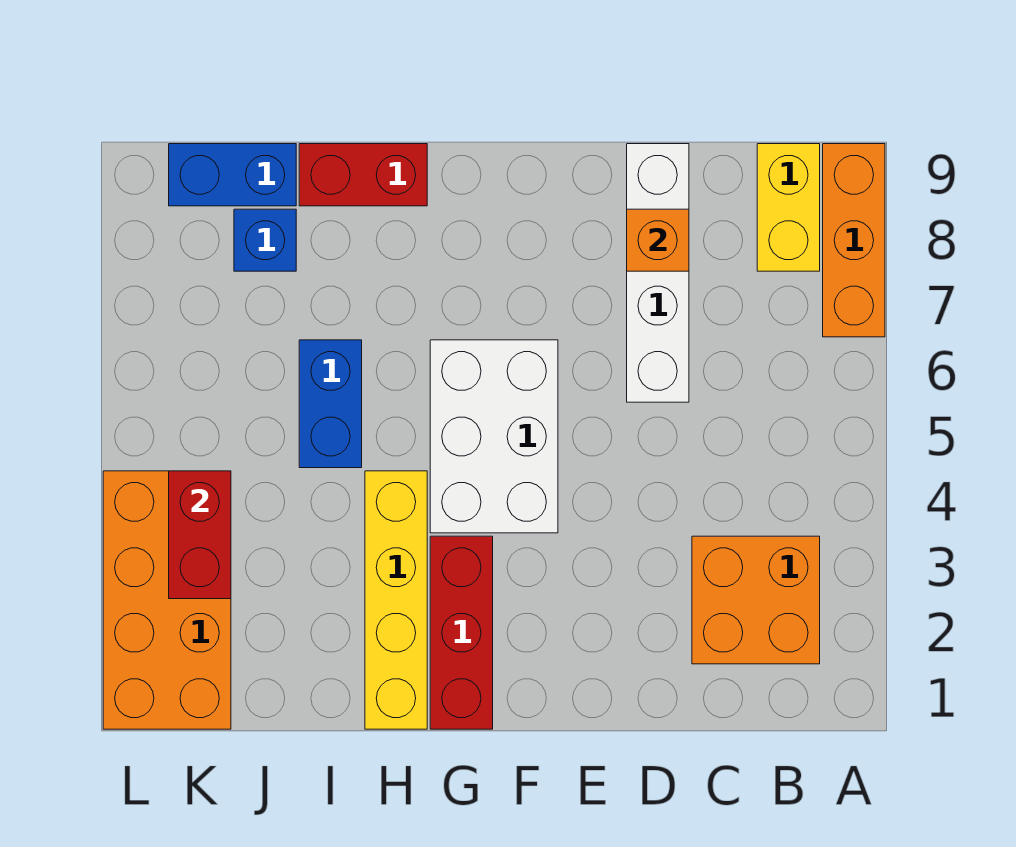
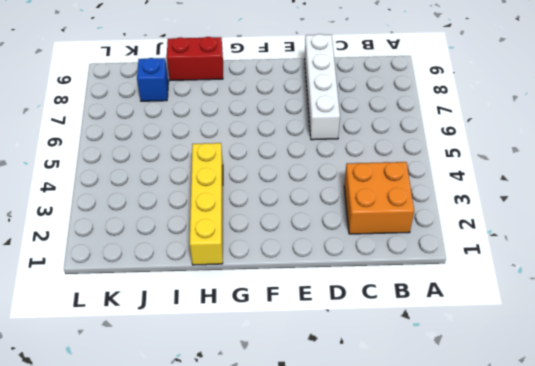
none -> orange brick A7:A9 level 1
none -> yellow brick B8:B9 level 1
none -> white brick F4:G6 level 1

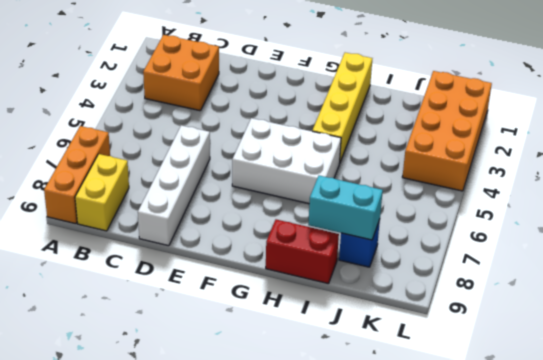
white brick F5:H6 level 1 -> white brick F4:G6 level 1
cyan brick I8:J8 level 2 -> none
none -> red brick G1:G3 level 1
none -> blue brick I5:I6 level 1
none -> blue brick J9:K9 level 1

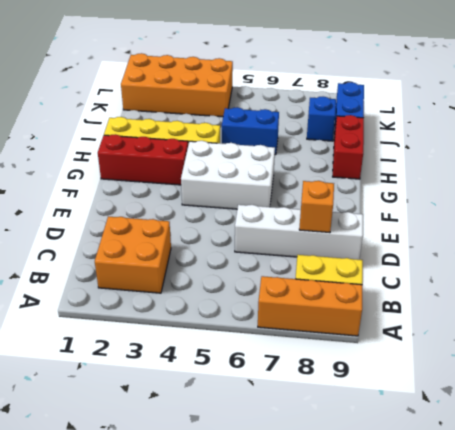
none -> red brick K3:K4 level 2

